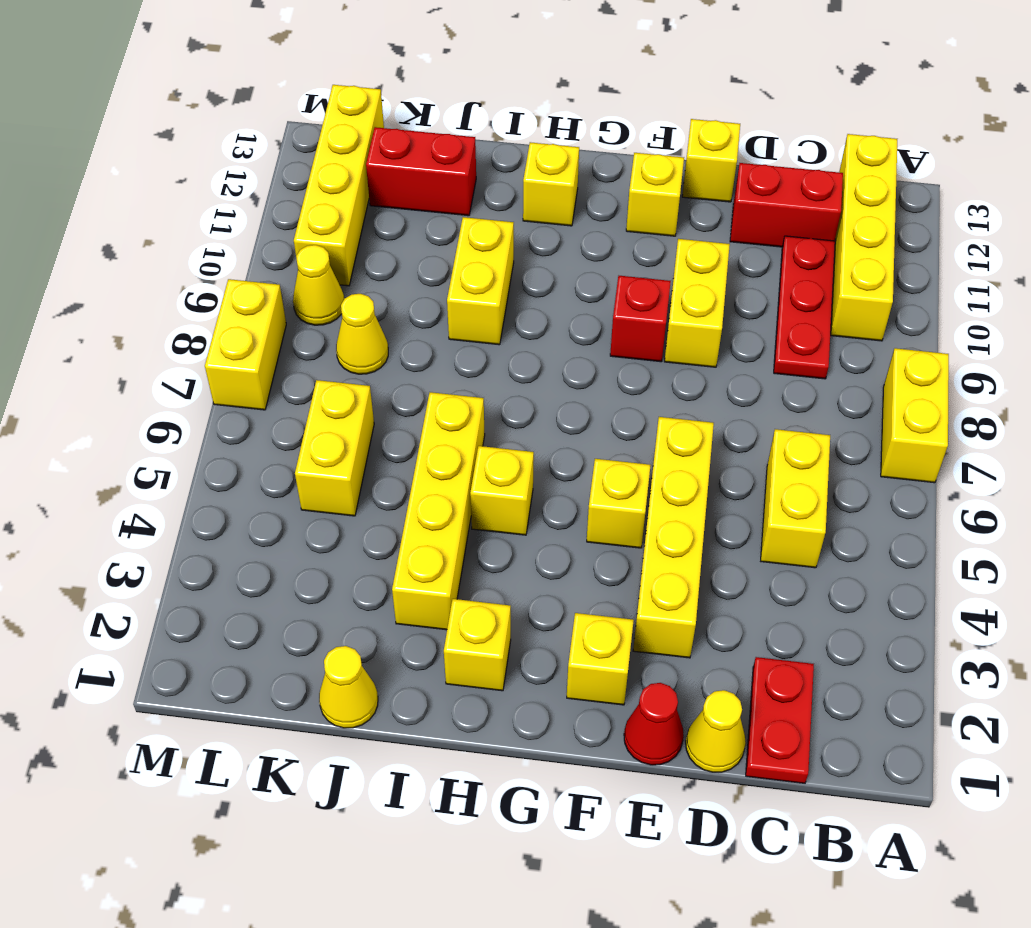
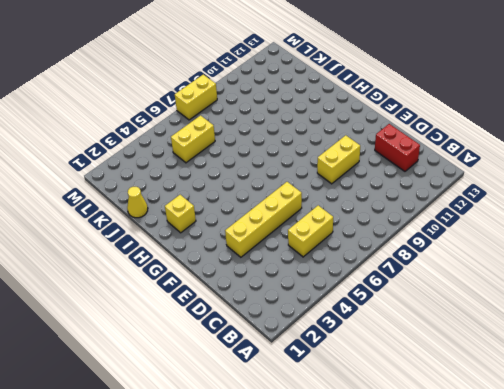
none -> yellow brick A7:A8 level 1
none -> yellow brick B10:B13 level 1
none -> red plate C1:C2 level 1

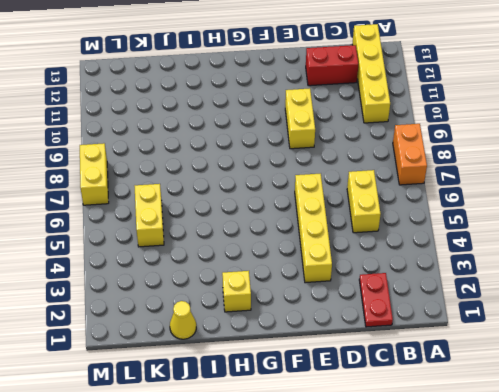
orange brick A7:A8 level 1 -> yellow brick A7:A8 level 1
none -> red plate C9:C11 level 1
none -> yellow cone D1 level 1
none -> red cone E1 level 1

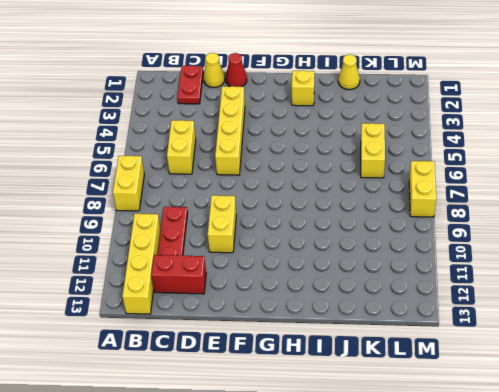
none -> yellow brick E13 level 1
none -> yellow brick F2 level 1
none -> yellow brick F5 level 1

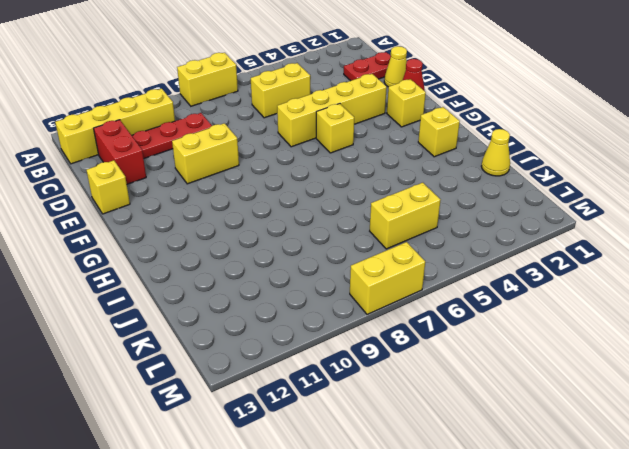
none -> red brick F9 level 1
none -> yellow brick F12 level 1
none -> yellow brick H5 level 1

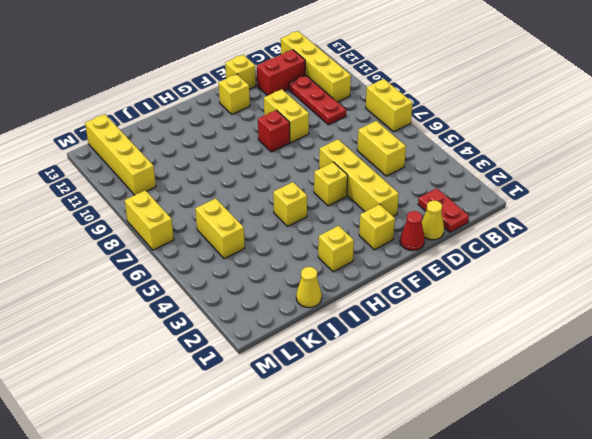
none -> yellow brick H12 level 1
none -> yellow brick I3:I6 level 1
none -> yellow brick I9:I10 level 1

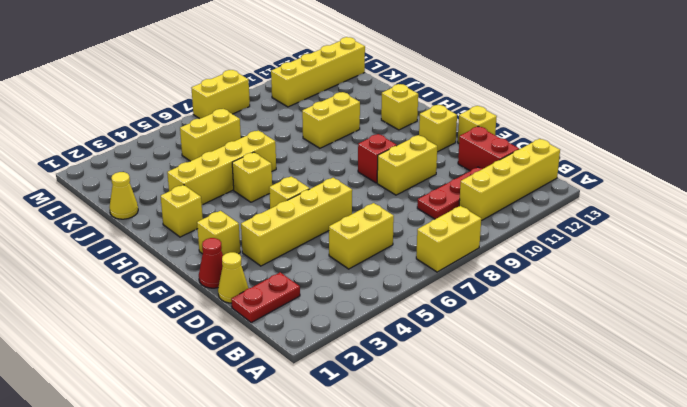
none -> red brick J12:K12 level 1
none -> yellow cone K8 level 1
none -> yellow cone L9 level 1

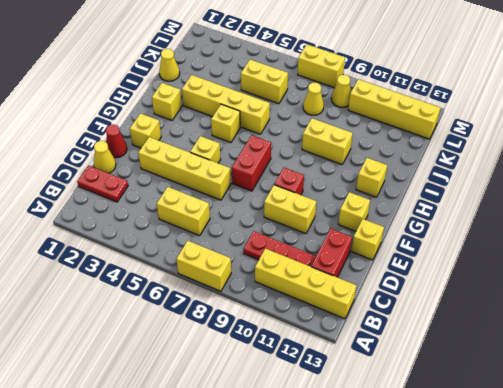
red brick F7:G7 level 1 -> red brick J12:K12 level 1

